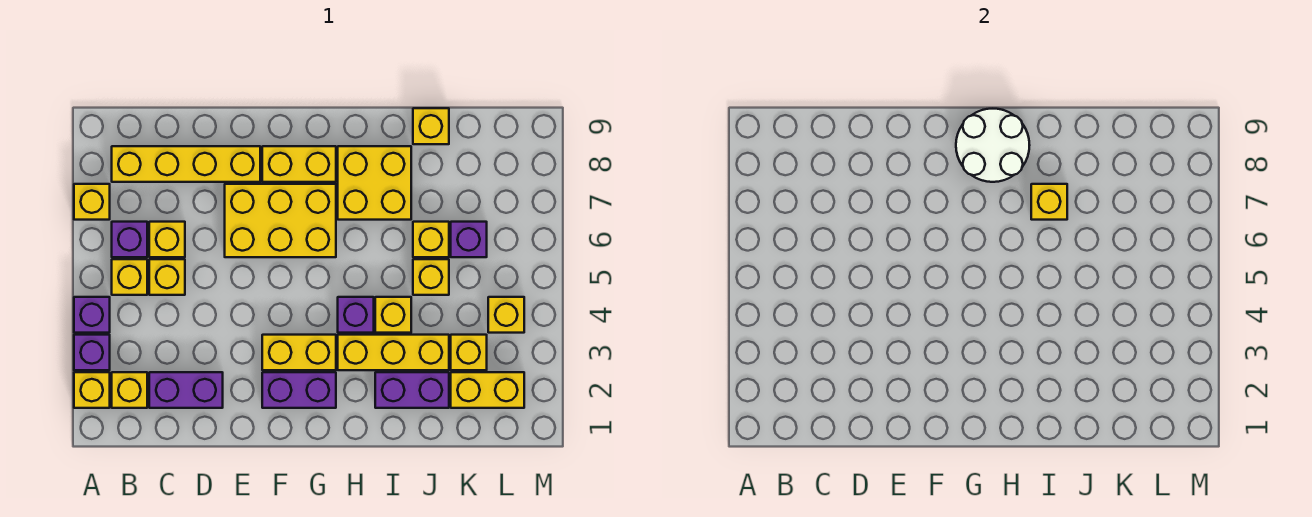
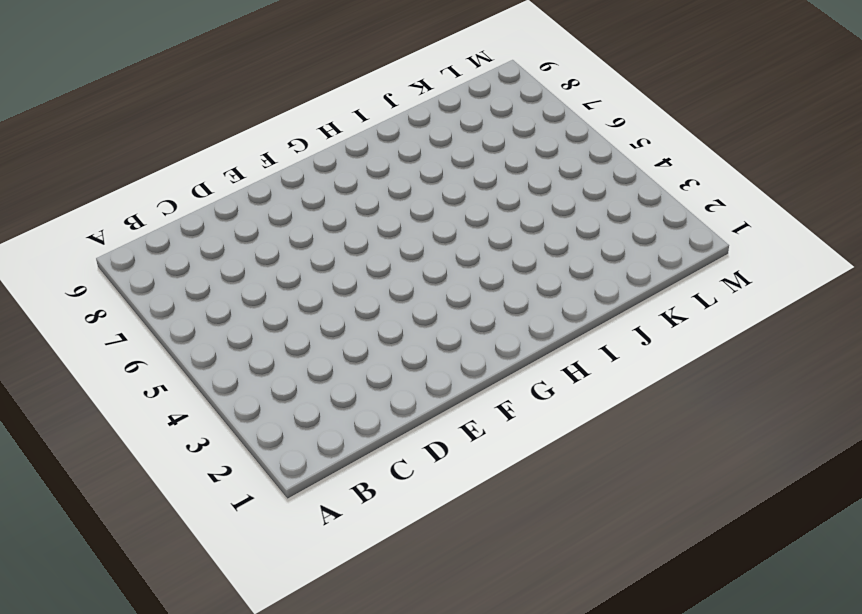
none -> yellow brick A2 level 1
none -> purple brick A3 level 1
none -> purple brick A4 level 1

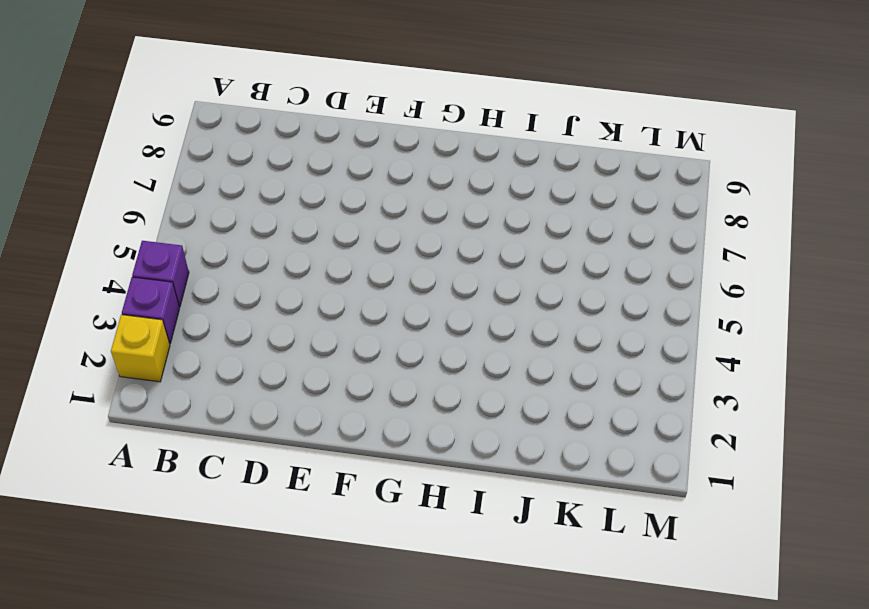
none -> yellow brick A7 level 1
none -> yellow brick B2 level 1
none -> yellow brick B5 level 1

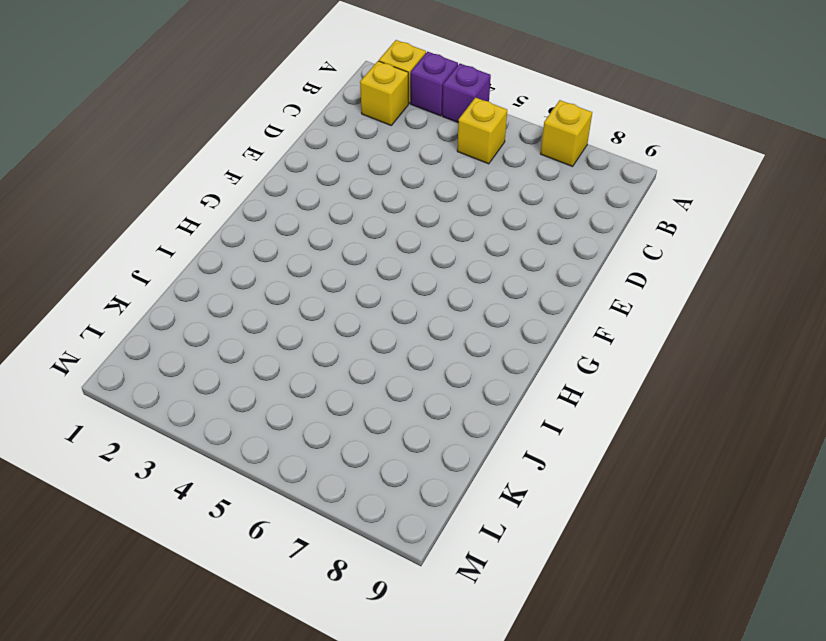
none -> purple brick B6 level 1
none -> yellow brick B8:E8 level 1
none -> purple brick C2:D2 level 1

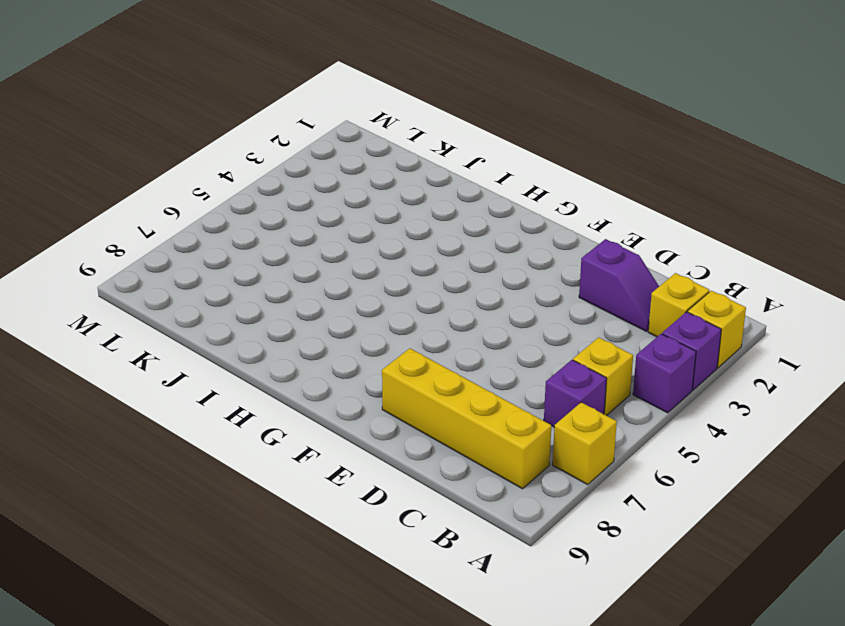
purple slope C2:D2 level 1 top D -> purple brick C2:D2 level 1
none -> yellow brick C5 level 1
none -> yellow brick C6 level 1
none -> yellow brick E6:G7 level 1

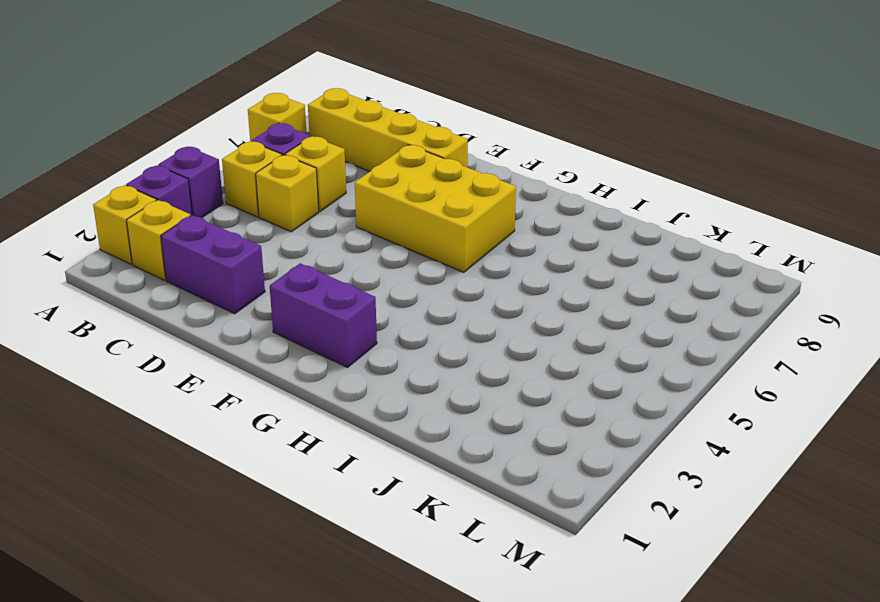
none -> yellow brick F3:G3 level 1
none -> yellow brick F8:G8 level 1
none -> yellow brick H3:J3 level 1

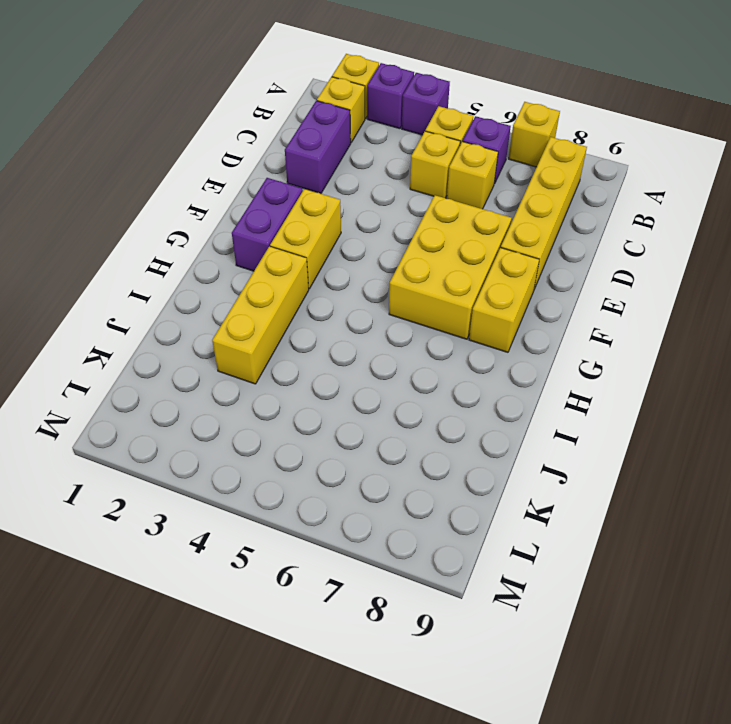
none -> purple brick H4 level 1
none -> yellow brick H7:I8 level 1
none -> purple brick I2:J2 level 1

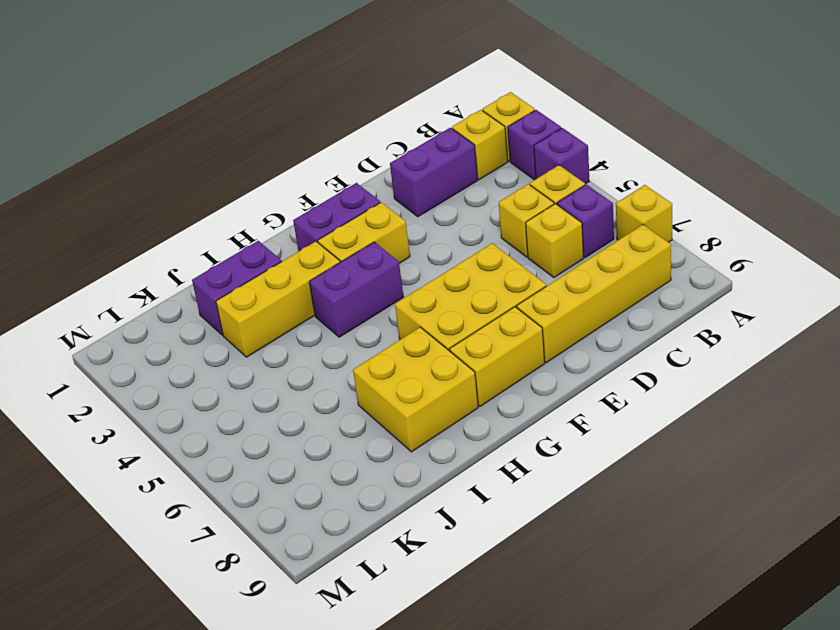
purple brick G4:H4 level 1 -> purple brick H4 level 1
none -> yellow brick I4 level 1
none -> yellow brick J5 level 1
none -> yellow brick J6 level 1

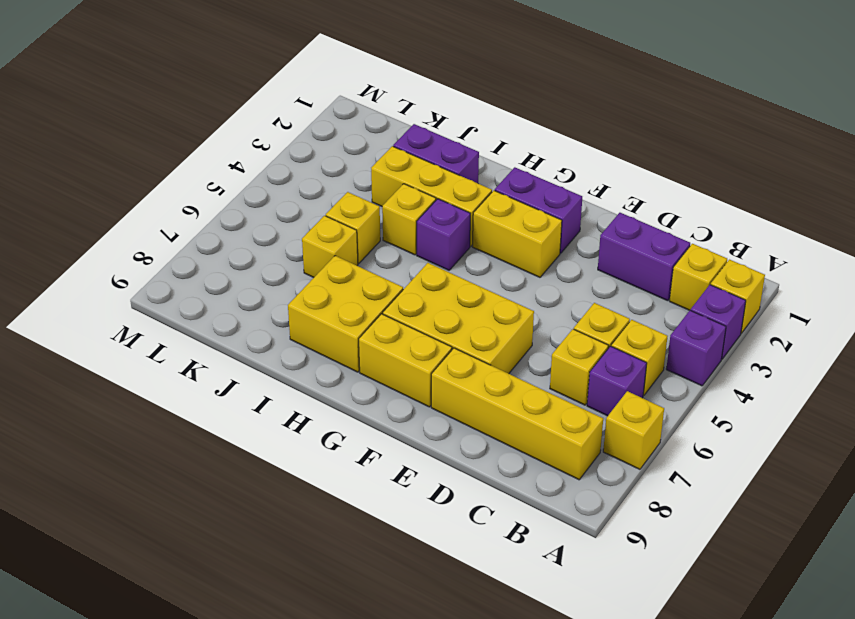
none -> yellow brick J9 level 1
none -> yellow brick K2:L2 level 1
none -> yellow brick K3 level 1

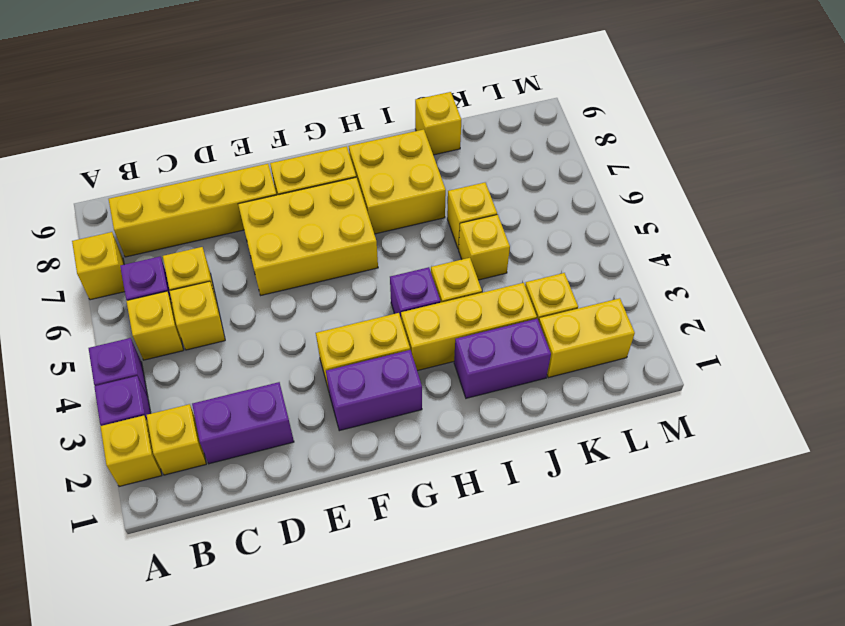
none -> purple brick K6 level 1
none -> yellow brick L4 level 1
none -> white round brick G8:H9 level 2

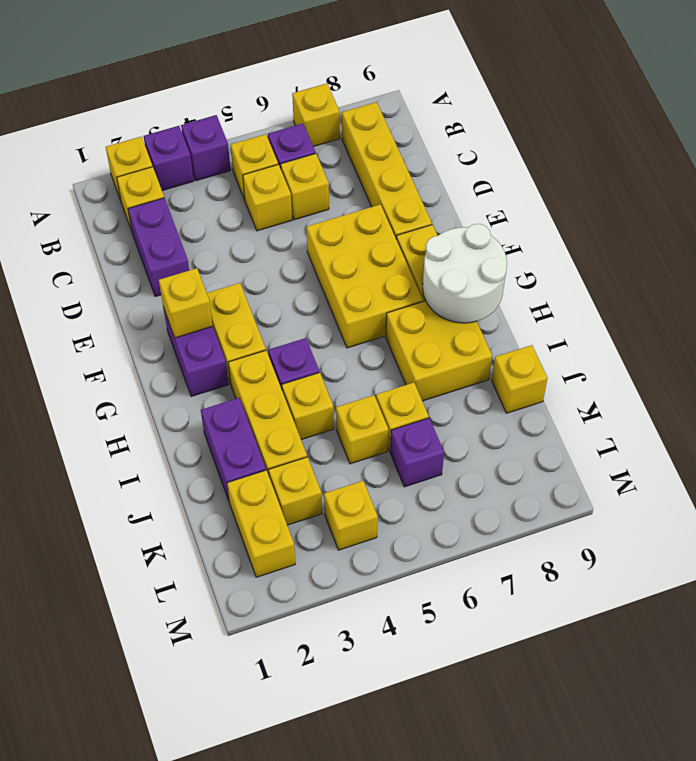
yellow brick F2 level 2 -> yellow brick I7 level 2

